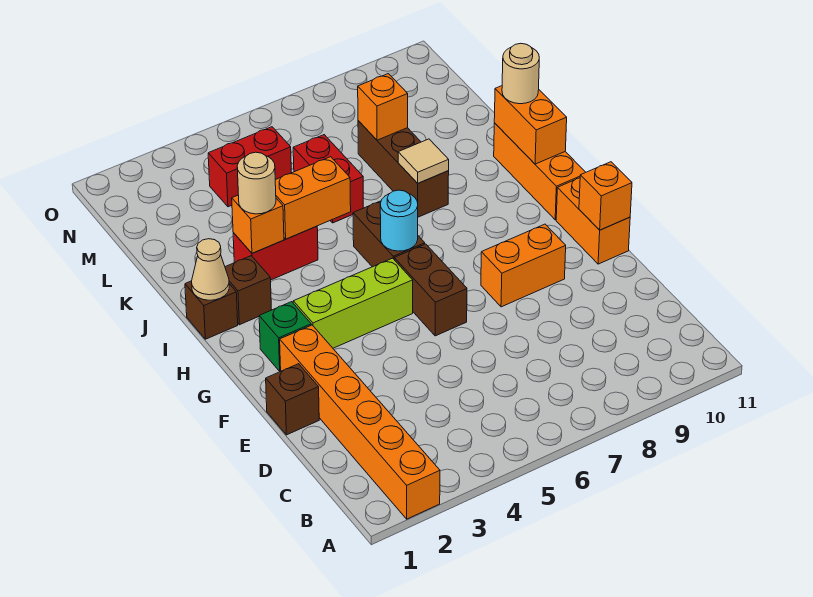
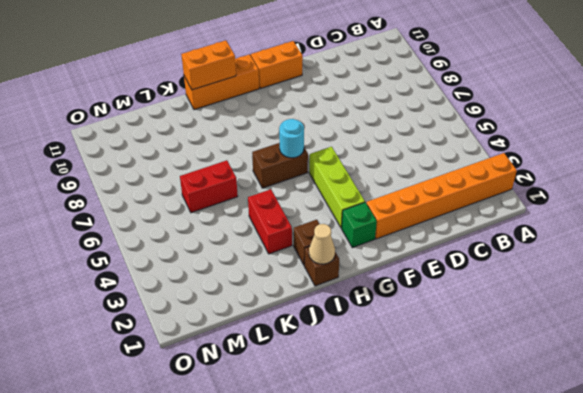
none -> brown brick E1 level 1
none -> brown brick F6:G6 level 1
none -> orange brick F8:F9 level 1

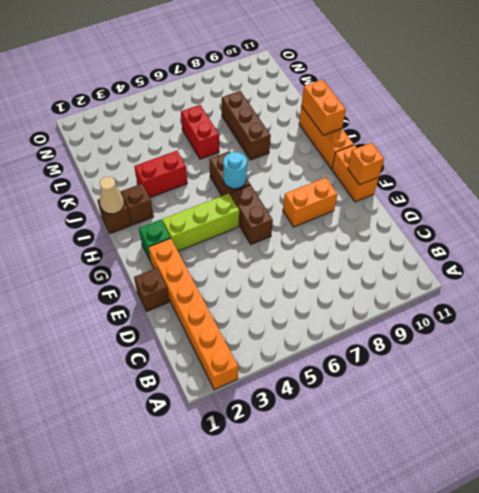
none -> red brick M4:M5 level 1
none -> orange brick J3 level 2
none -> orange brick J4:J5 level 2

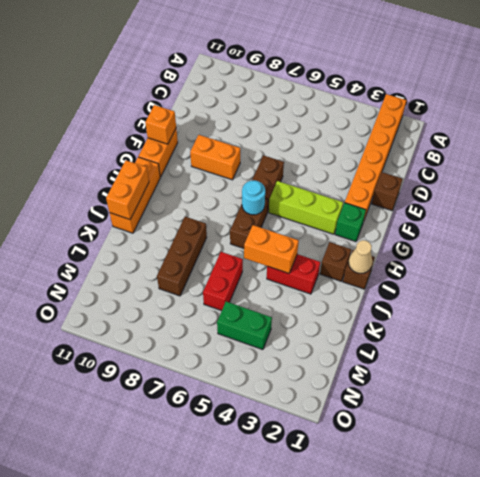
green brick M4:M5 level 1 -> red brick M4:M5 level 1
none -> orange brick J3 level 2
none -> tan tile J8 level 2
none -> orange brick L8 level 2

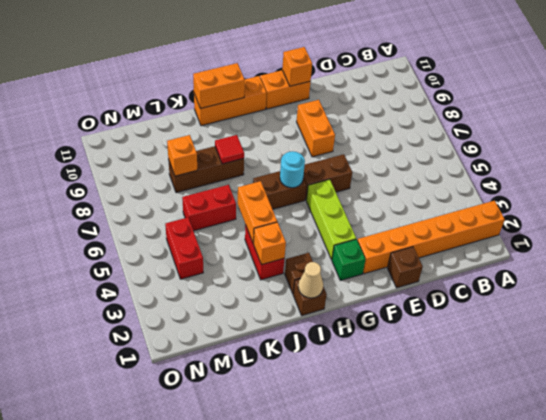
red tile J8 level 2 -> tan tile J8 level 2
none -> tan round brick J3 level 3
none -> tan round brick J11 level 3

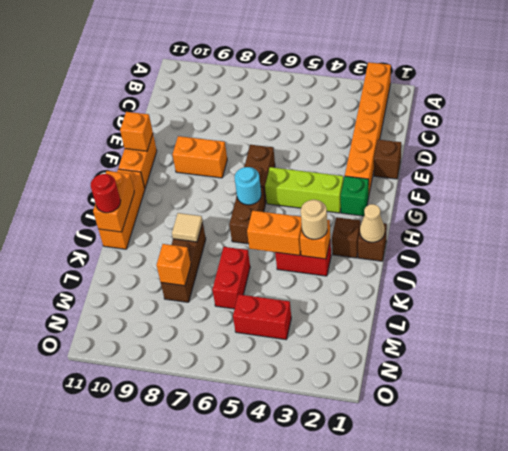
red round brick J11 level 3 -> tan round brick J11 level 3

